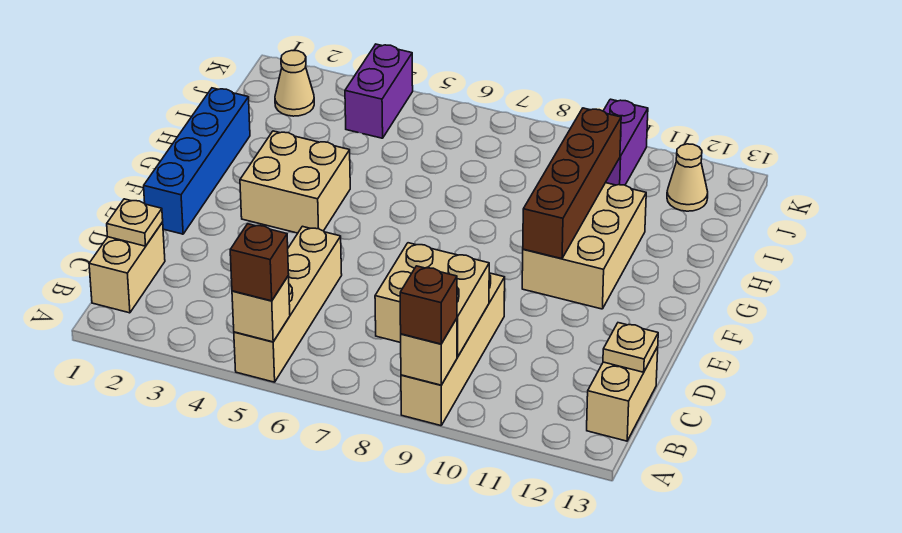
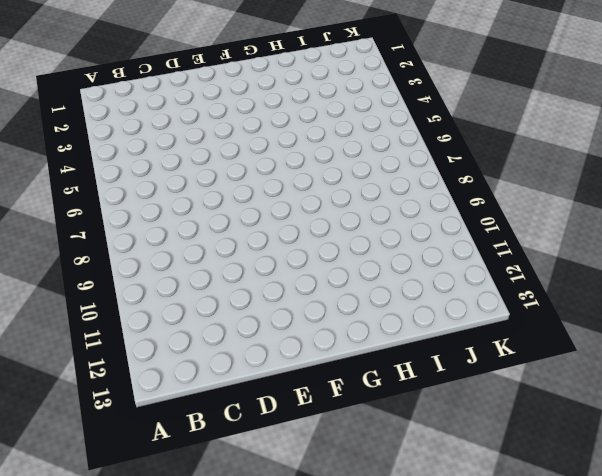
none -> tan brick A5:D5 level 1
none -> tan brick A9:D9 level 1
none -> tan brick B1:C1 level 1

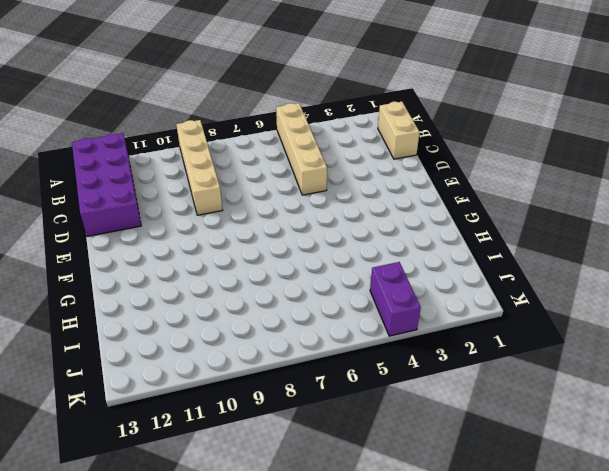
purple brick A12:D13 level 1 -> tan brick B13:C13 level 1
none -> blue brick E1:H1 level 1
none -> tan brick F3:G4 level 1
none -> tan brick F10:H11 level 1

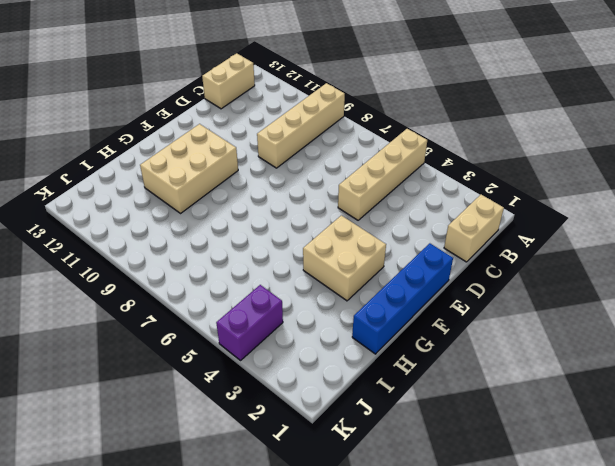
none -> tan cone J2 level 1
none -> purple brick J10:K10 level 1
none -> tan cone J12 level 1

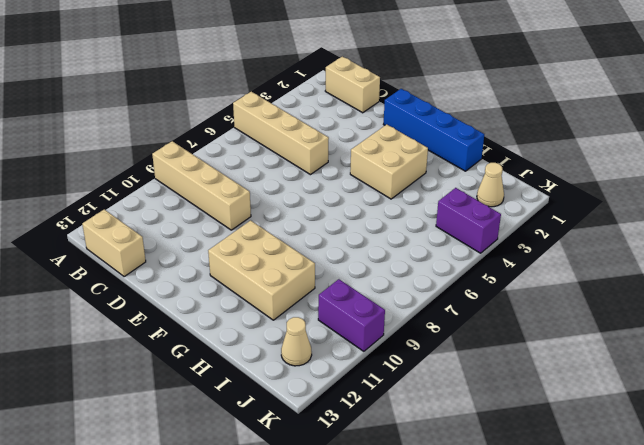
none -> tan brick A5 level 2
none -> tan brick A9 level 2
none -> tan brick B8:C9 level 2

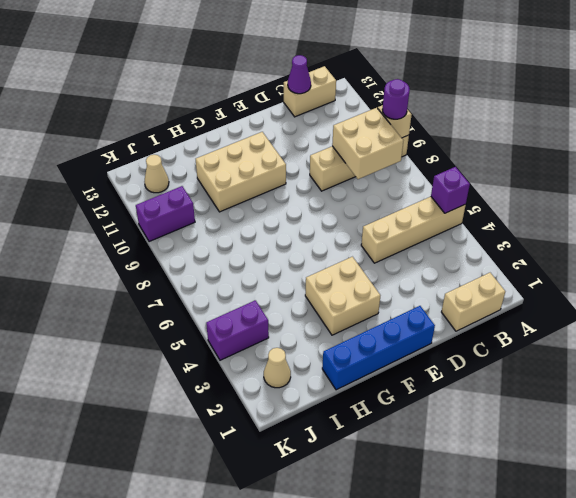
purple brick A5 level 2 -> tan brick A5 level 2
purple round brick A9 level 3 -> brown brick A9 level 3
purple cone C13 level 2 -> tan plate C13 level 2
none -> tan plate C1 level 2
none -> brown brick F10:I10 level 2
none -> brown brick A5 level 3

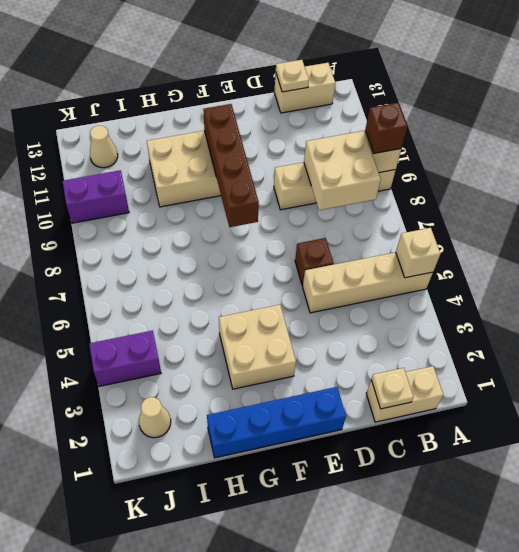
brown brick D6 level 1 -> brown brick A5 level 3
brown brick F8:F11 level 2 -> brown brick F10:I10 level 2

